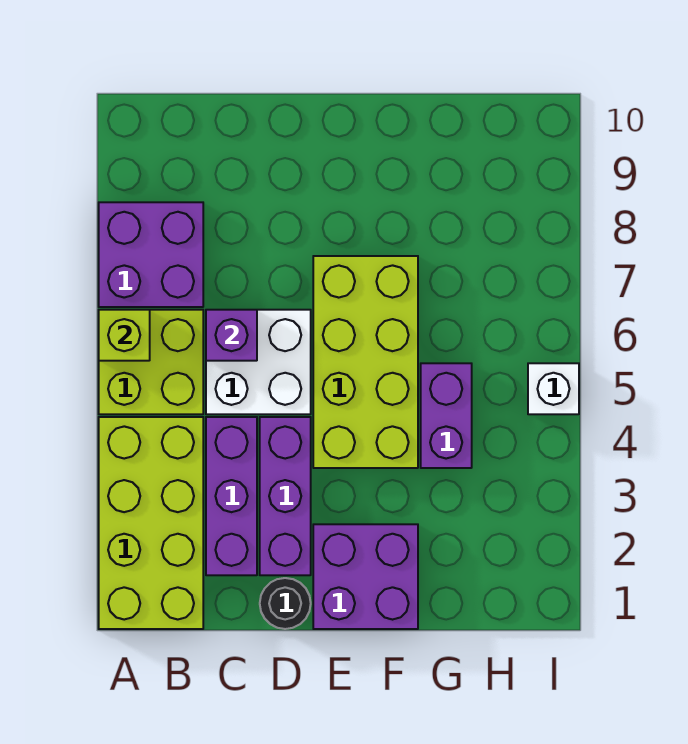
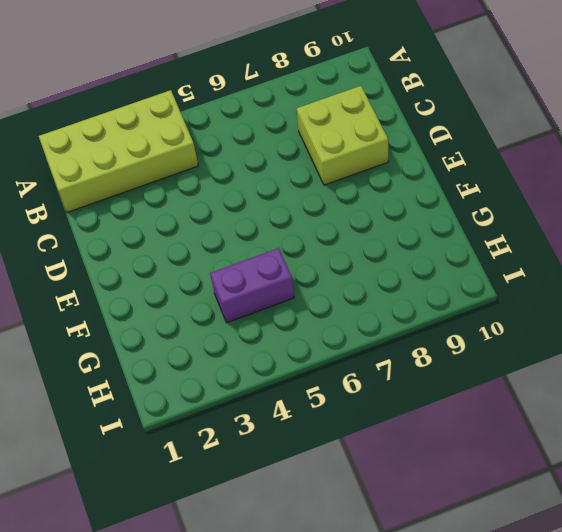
lime brick C8:D9 level 1 -> lime brick A5:B6 level 1
none -> purple brick A7:B8 level 1
none -> purple brick C2:C4 level 1
none -> white brick C5:D6 level 1

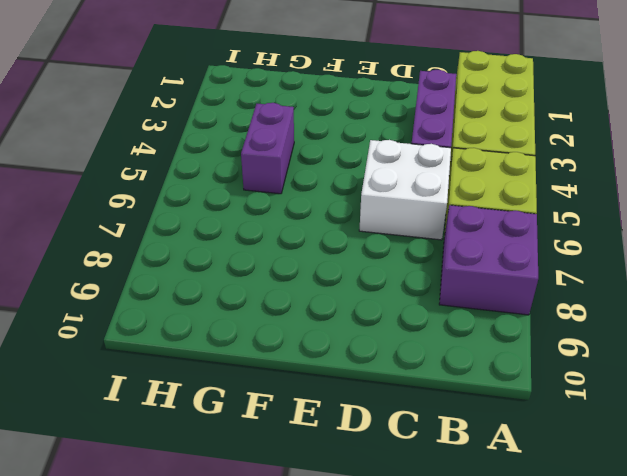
none -> black round brick D1 level 1
none -> purple brick D2:D4 level 1
none -> purple brick E1:F2 level 1

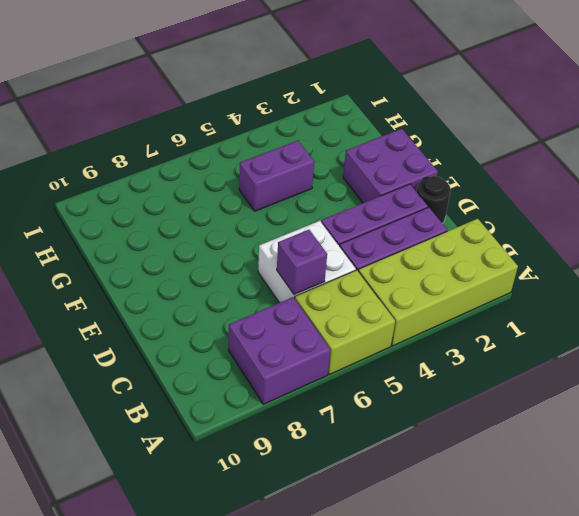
none -> lime brick E4:F7 level 1
none -> white brick I5 level 1
none -> lime brick A6 level 2

